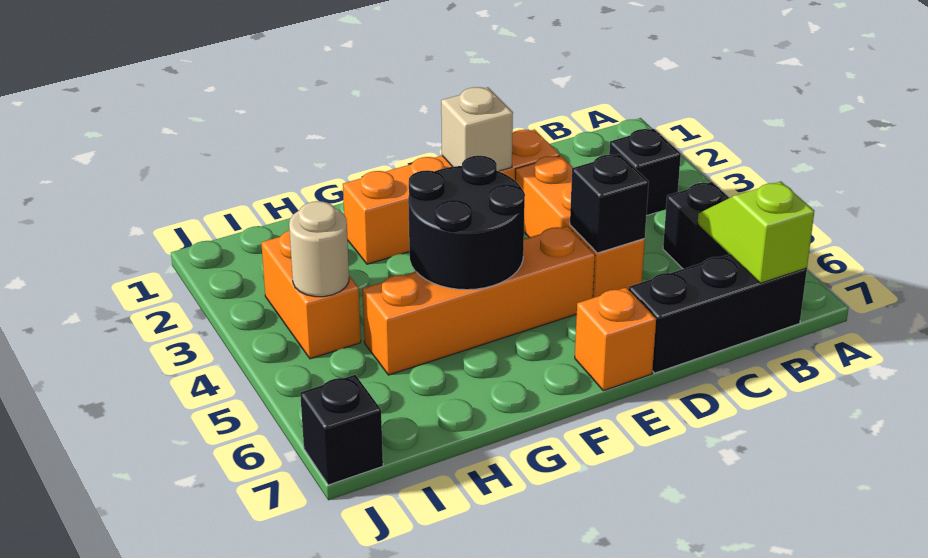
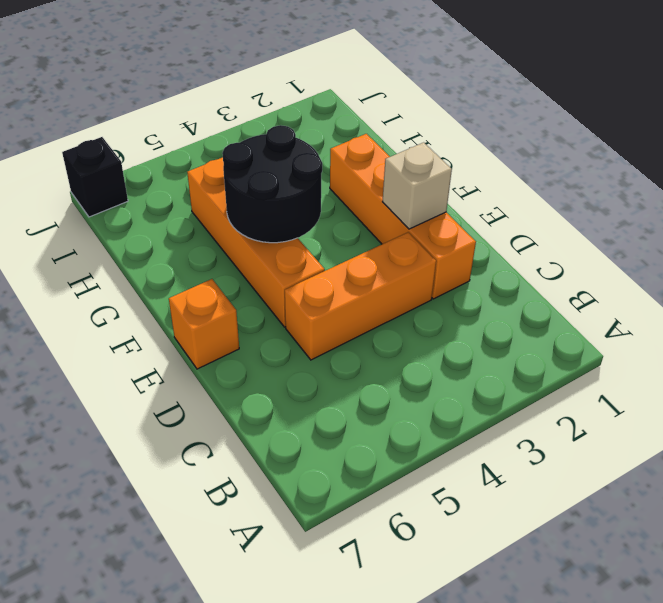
none -> black brick B3 level 1
none -> black brick B5 level 1
none -> black brick B7:D7 level 1

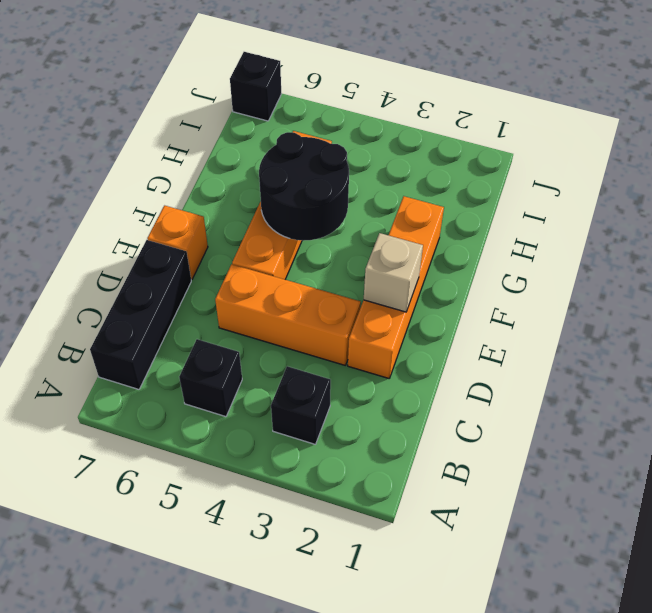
none -> orange brick I3:I4 level 1
none -> lime slope B6:B7 level 2 top 7
none -> black brick D5 level 2

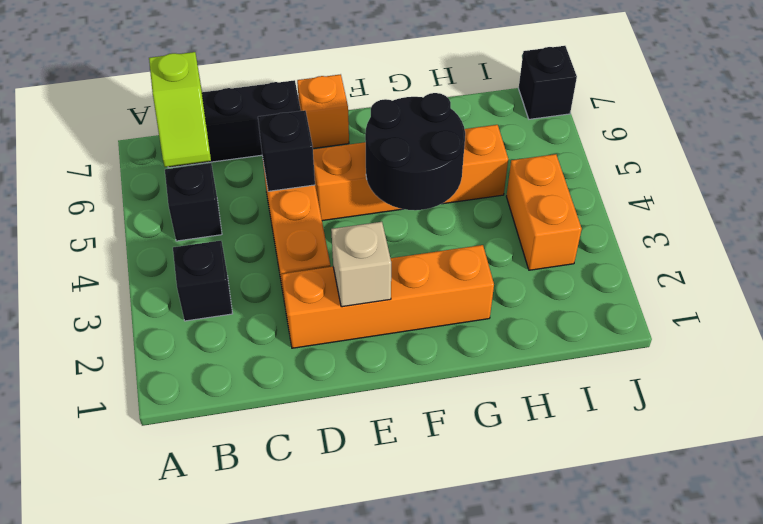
none -> tan round brick I4 level 2

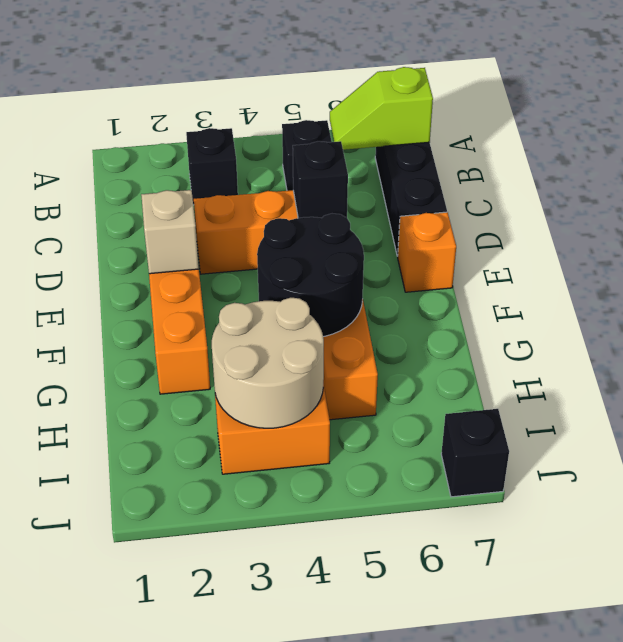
tan round brick H3:I4 level 2 -> tan round brick I4 level 2

